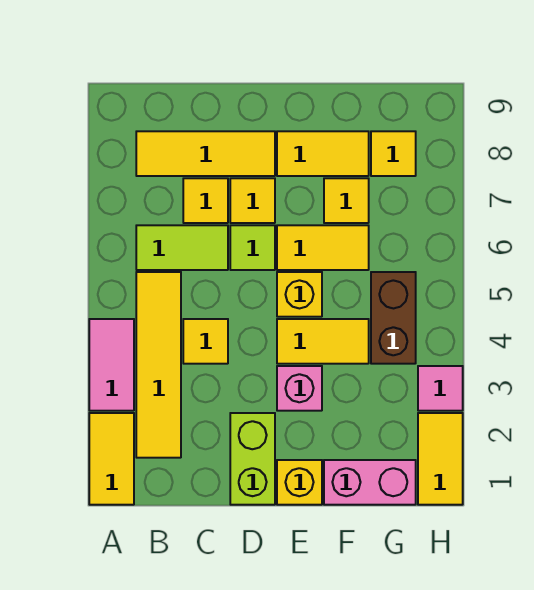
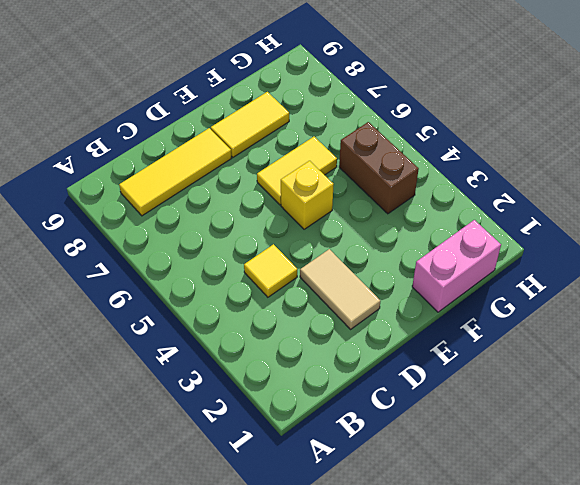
tan tile D2:D3 level 1 -> lime brick D1:D2 level 1
none -> yellow tile A1:A2 level 1
none -> pink tile A3:A4 level 1
none -> yellow tile B2:B5 level 1

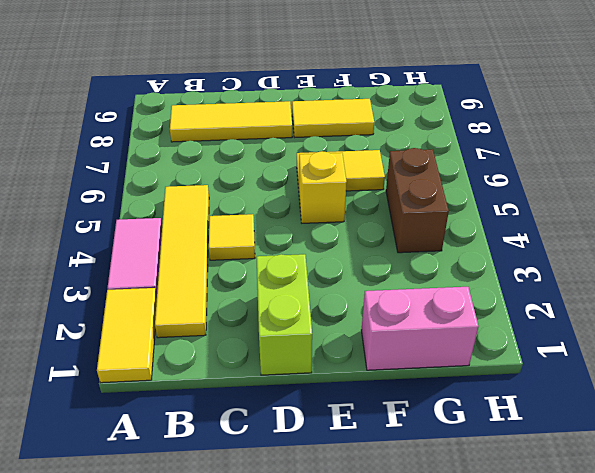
none -> lime tile B6:C6 level 1
none -> yellow tile C7 level 1
none -> lime tile D6 level 1

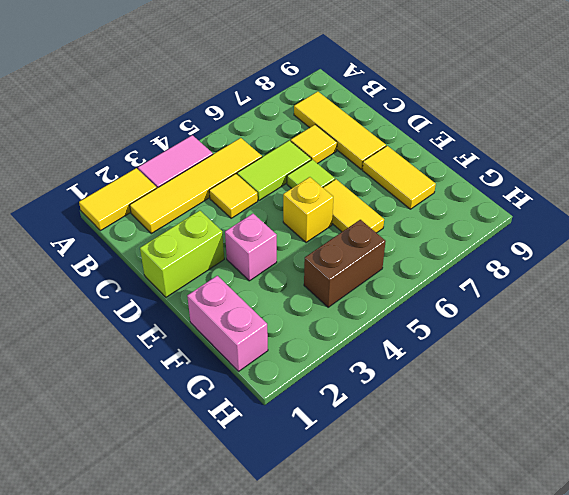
lime tile C5:C6 level 1 -> lime tile B6:C6 level 1
none -> yellow tile D7 level 1
none -> yellow brick E1 level 1
none -> yellow tile E4:F4 level 1

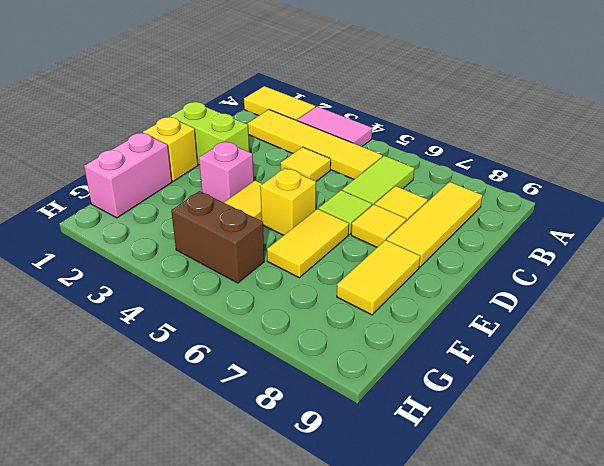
none -> yellow tile F7 level 1
none -> yellow tile G8 level 1
none -> yellow tile H1:H2 level 1

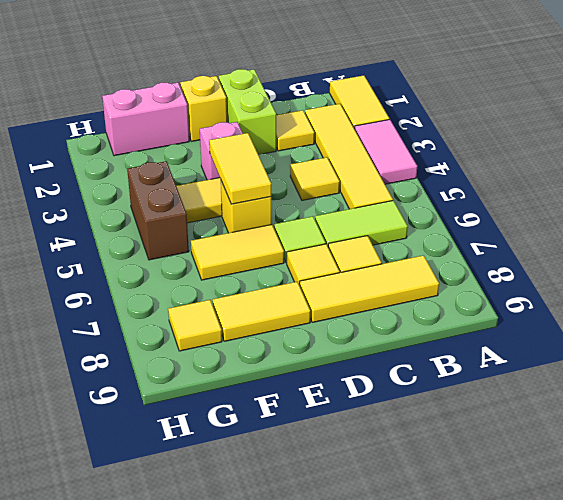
yellow tile C2 level 1 -> yellow tile F7 level 1
yellow tile E4:E5 level 2 -> yellow tile H1:H2 level 1
none -> pink tile H3 level 1

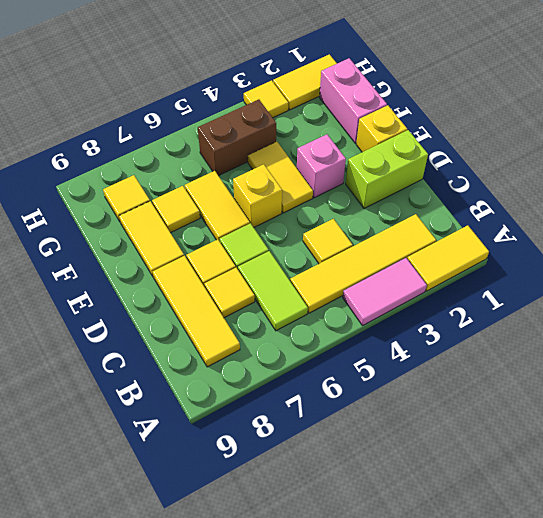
yellow tile H3 level 1 -> pink tile H3 level 1

